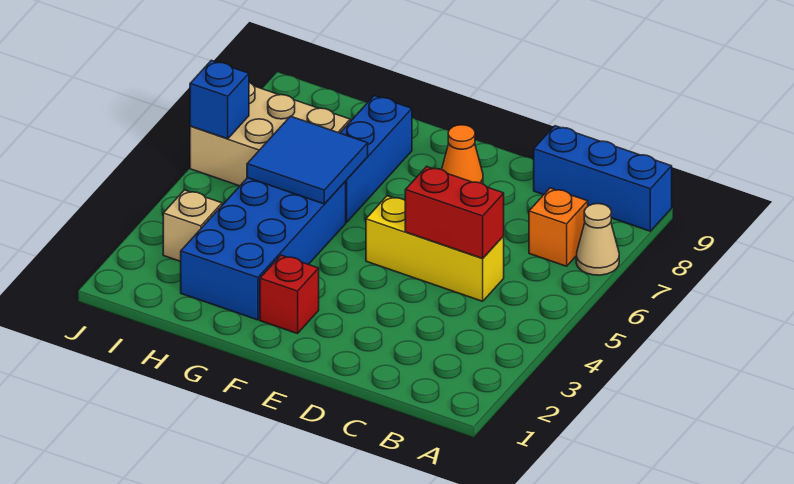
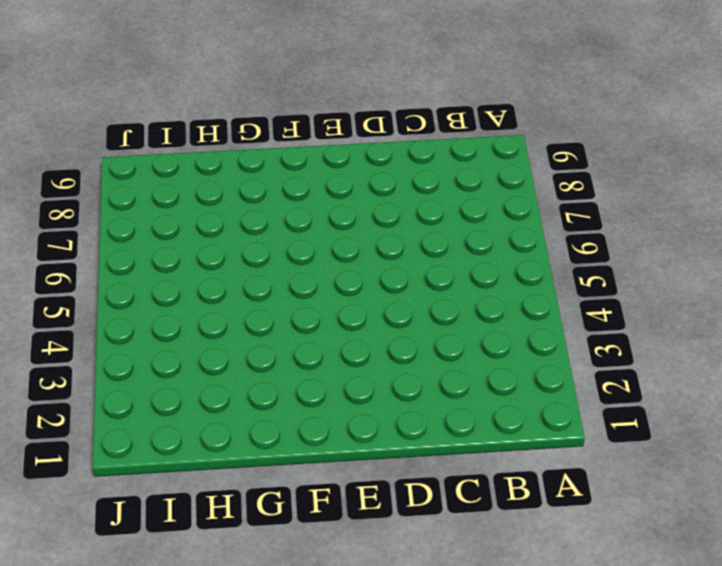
none -> tan cone A7 level 1
none -> blue brick A9:C9 level 1
none -> orange brick B7 level 1

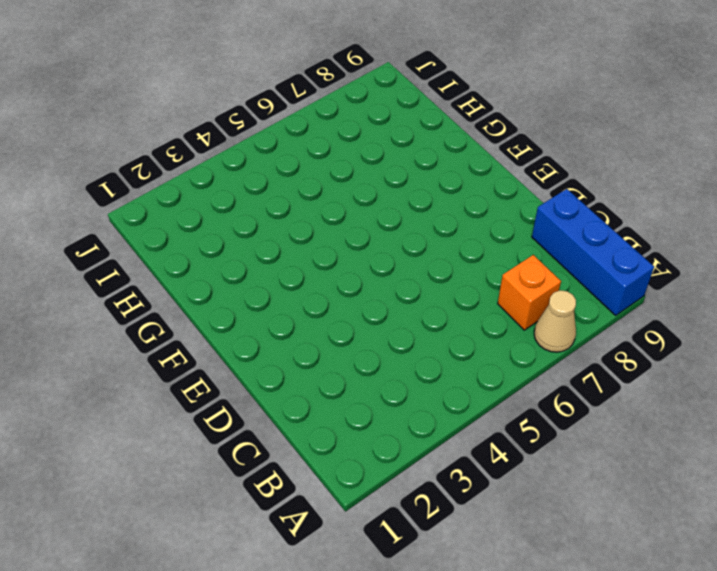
none -> yellow brick C5:E5 level 1
none -> orange cone E8 level 1
none -> red brick F2 level 1

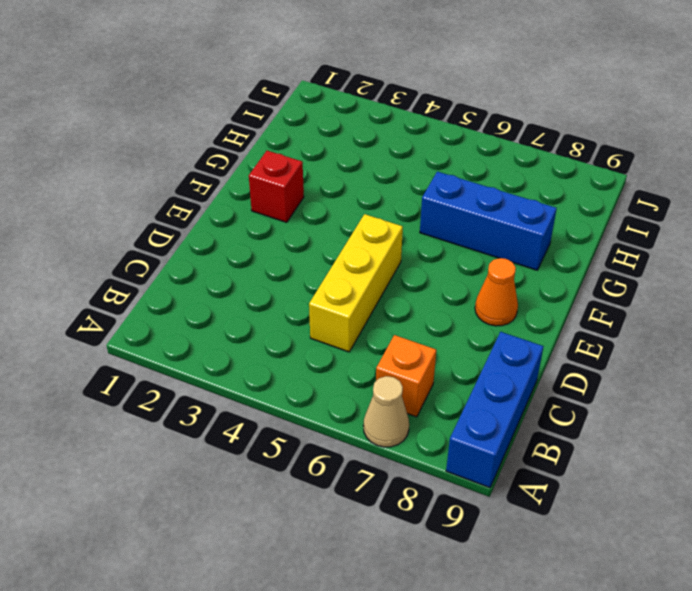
none -> blue brick G2:H5 level 1
none -> tan brick H6:J7 level 1
none -> tan brick I3 level 1

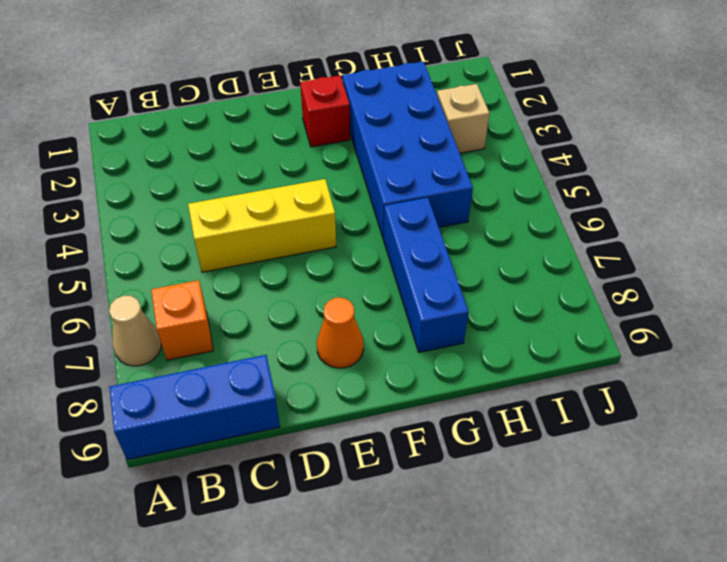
none -> tan brick H6:J7 level 1
none -> red brick C5:D5 level 2
none -> blue tile G5:H6 level 2

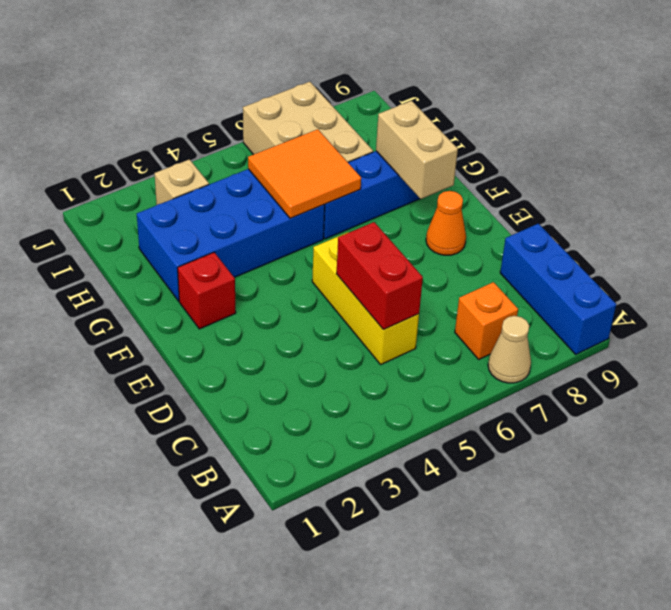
tan brick F8:G8 level 2 -> none
orange tile G5:H6 level 2 -> blue tile G5:H6 level 2
none -> blue brick J6 level 2

